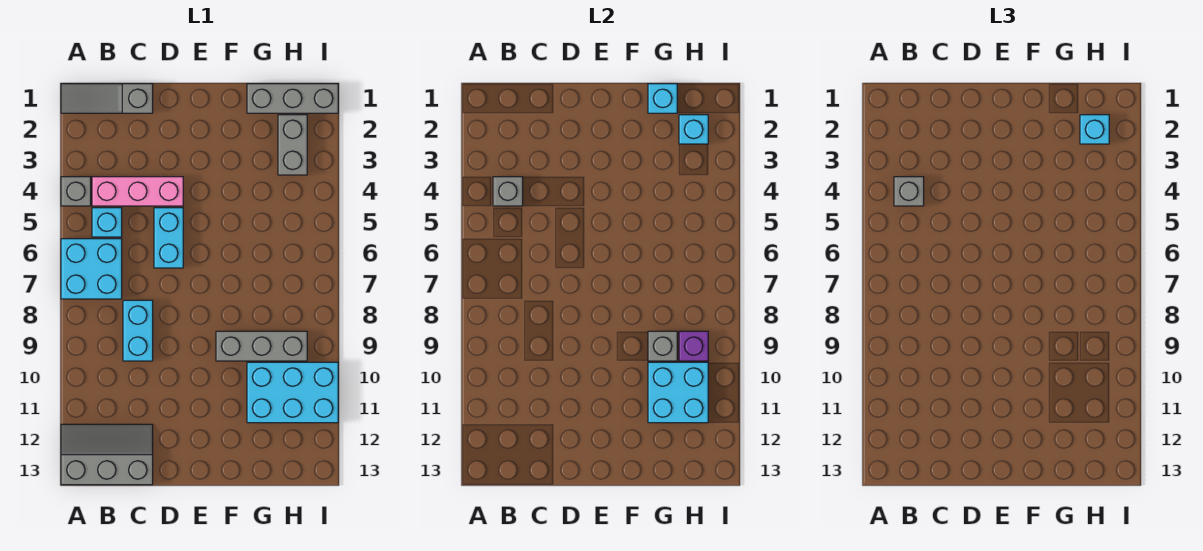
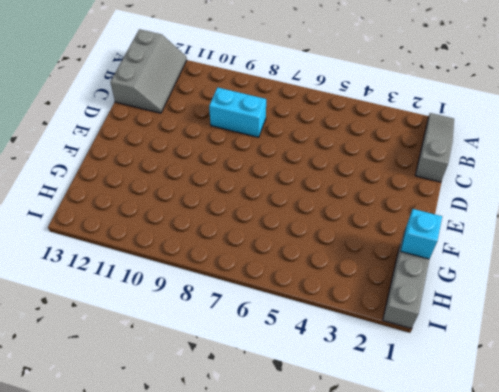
none -> grey brick A4 level 1
none -> cyan brick A6:B7 level 1
none -> pink brick B4:D4 level 1

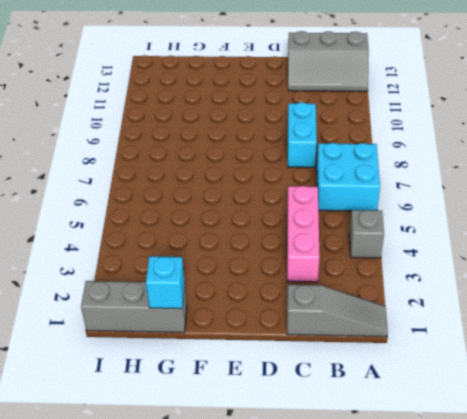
pink brick C3:C5 level 1 -> pink brick B4:D4 level 1
none -> cyan brick B5 level 1
none -> cyan brick D5:D6 level 1
none -> grey brick F9:H9 level 1

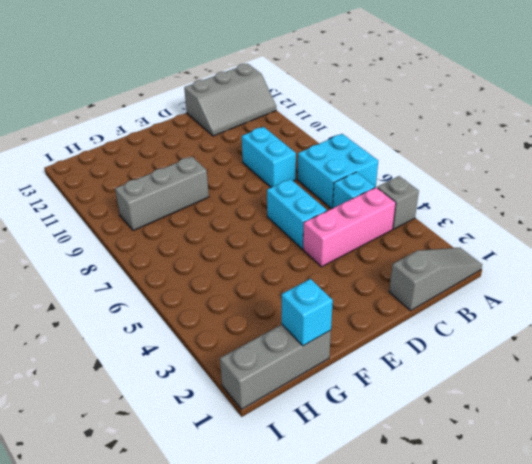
none -> cyan brick G10:I11 level 1
none -> grey brick H2:H3 level 1
none -> grey brick B4 level 2

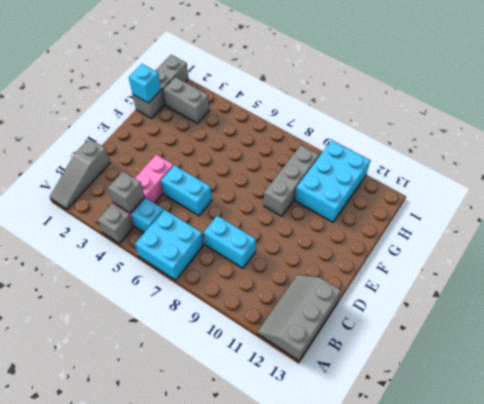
none -> grey brick G9 level 2
none -> cyan brick G10:H11 level 2
none -> cyan brick H2 level 2

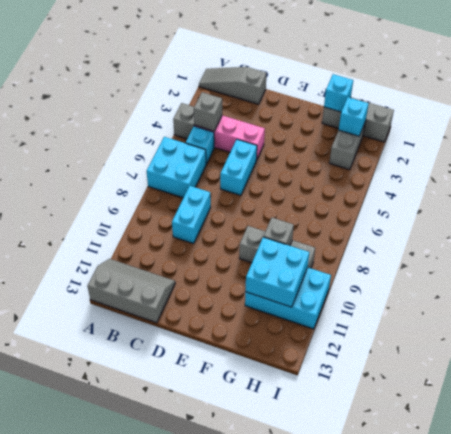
none -> purple brick H9 level 2
none -> grey brick B4 level 3
none -> cyan brick H2 level 3

